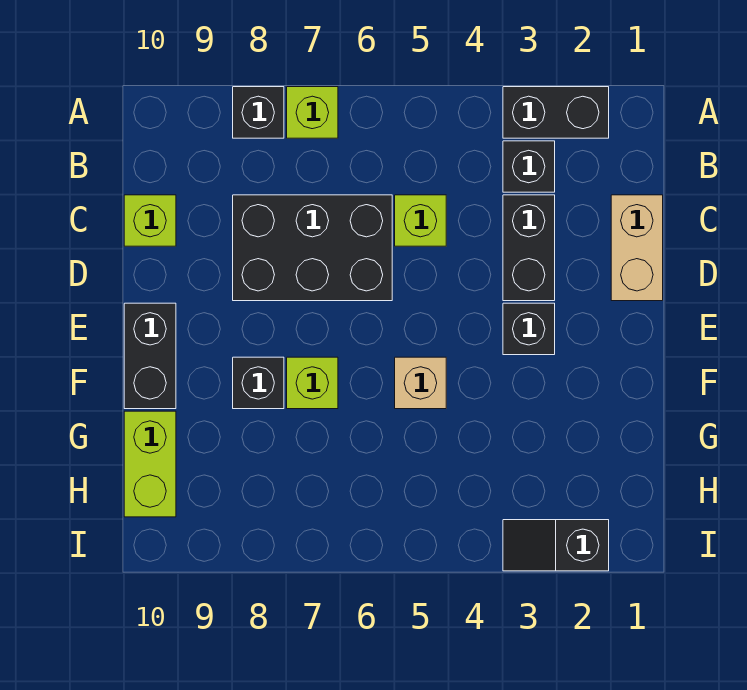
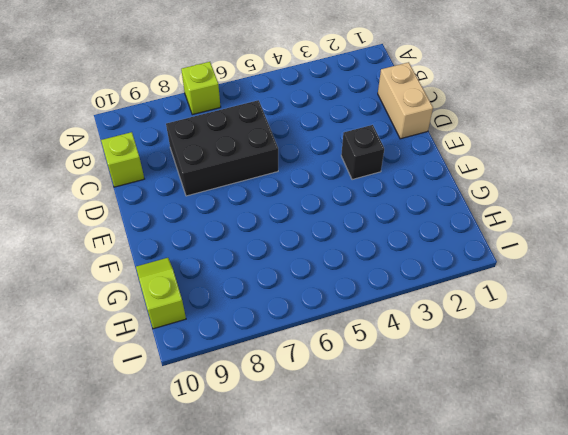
lime slope G10:H10 level 1 top H -> lime brick G10:H10 level 1
none -> black brick A2:A3 level 1
none -> black brick A8 level 1
none -> black brick B3 level 1

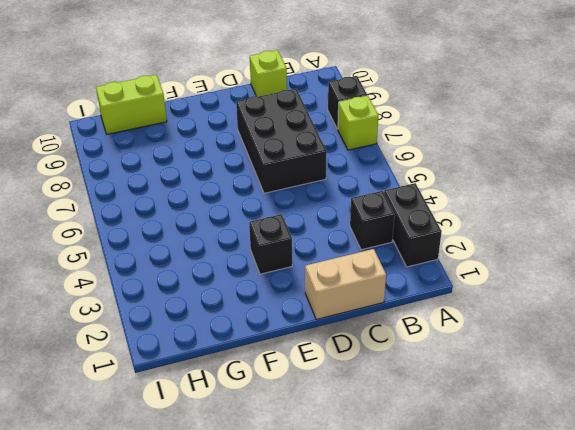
none -> black brick C3:D3 level 1
none -> lime brick C5 level 1
none -> black brick E10:F10 level 1

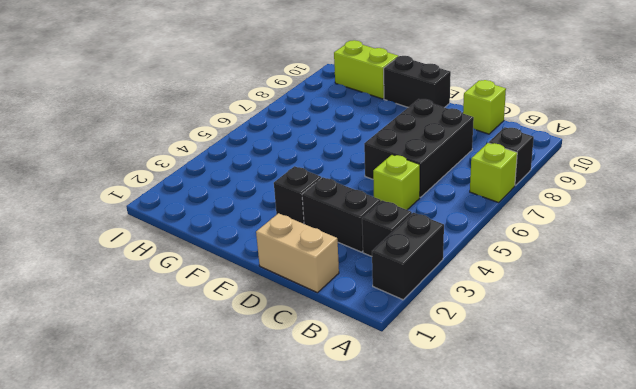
none -> tan brick F5 level 1
none -> lime brick F7 level 1
none -> black brick F8 level 1

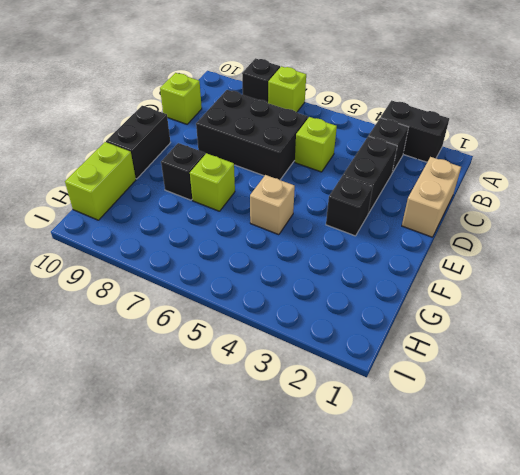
none -> black slope I2:I3 level 1 top 2

